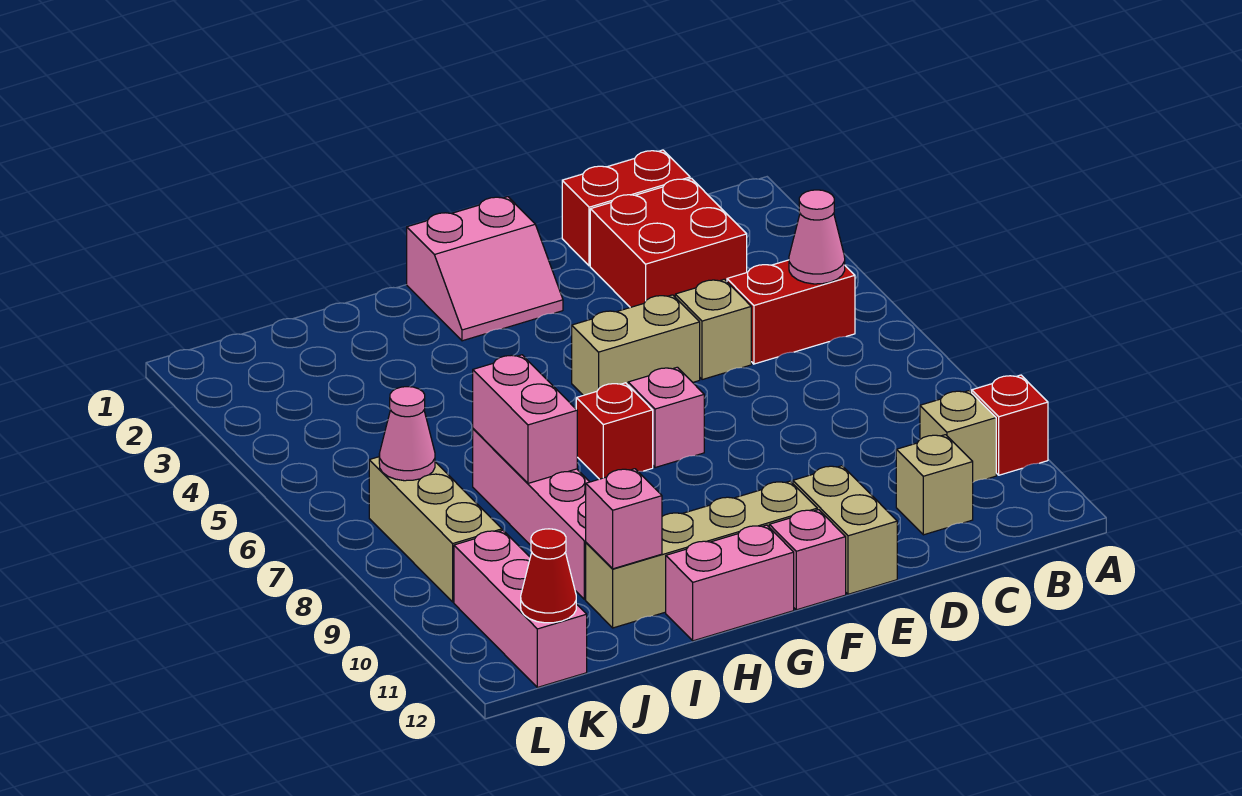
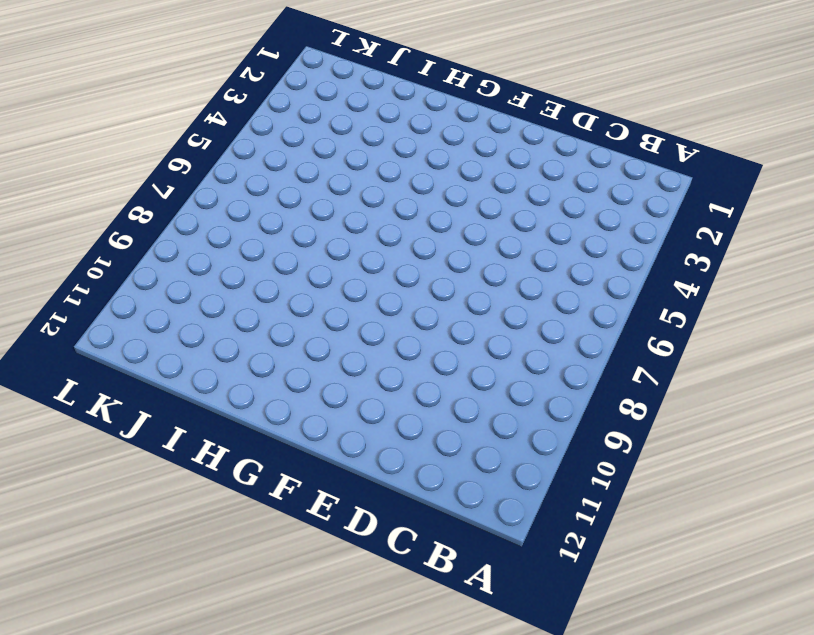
none -> red brick A10 level 1
none -> red brick B5:C5 level 1
none -> tan brick B10 level 1

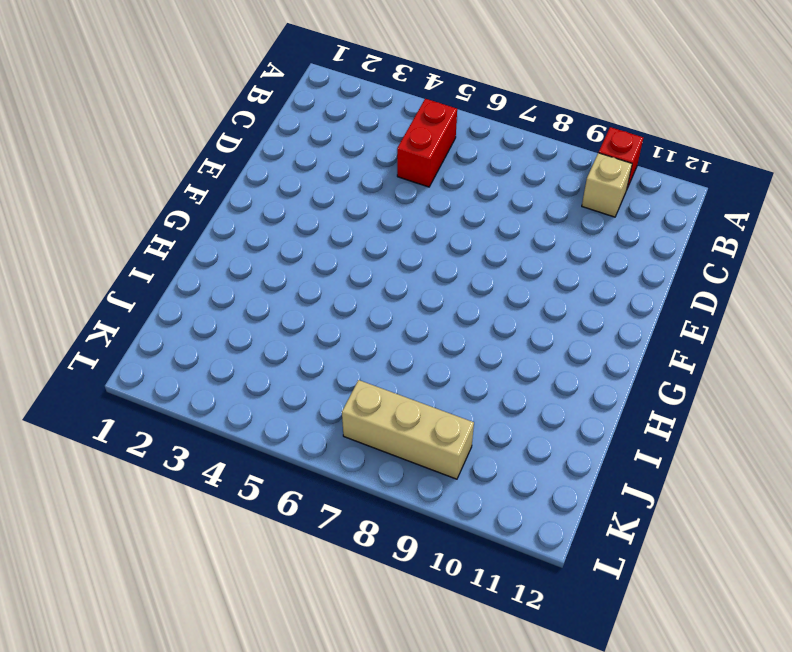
none -> red brick C1:D1 level 1
none -> red brick C2:D3 level 1
none -> tan brick C11 level 1

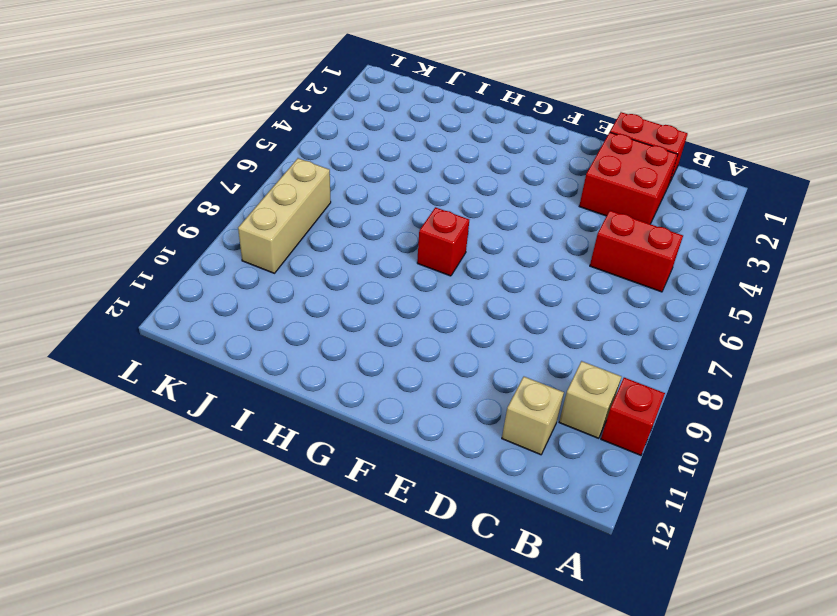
none -> tan brick D5 level 1
none -> tan brick E5:F5 level 1
none -> tan brick E11:E12 level 1

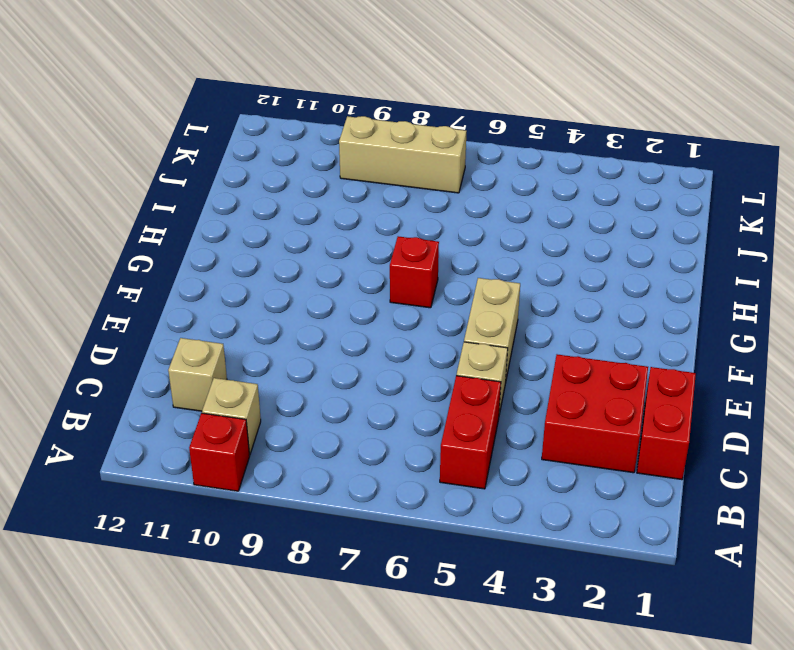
none -> tan brick E11:E12 level 1
none -> pink slope F1:G2 level 1 top 1
none -> pink brick F7 level 1

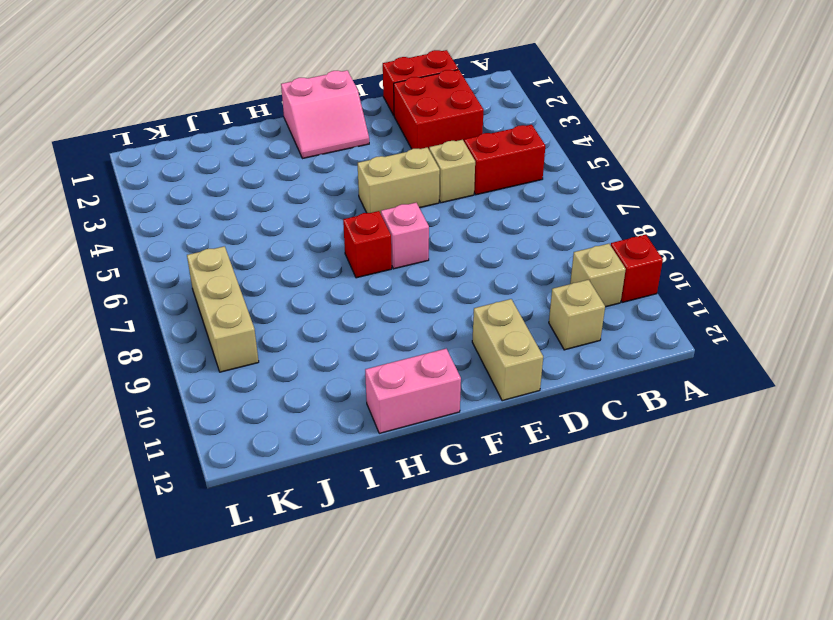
none -> tan brick F11:I11 level 1
none -> pink brick F12 level 1
none -> pink brick I7:I10 level 1

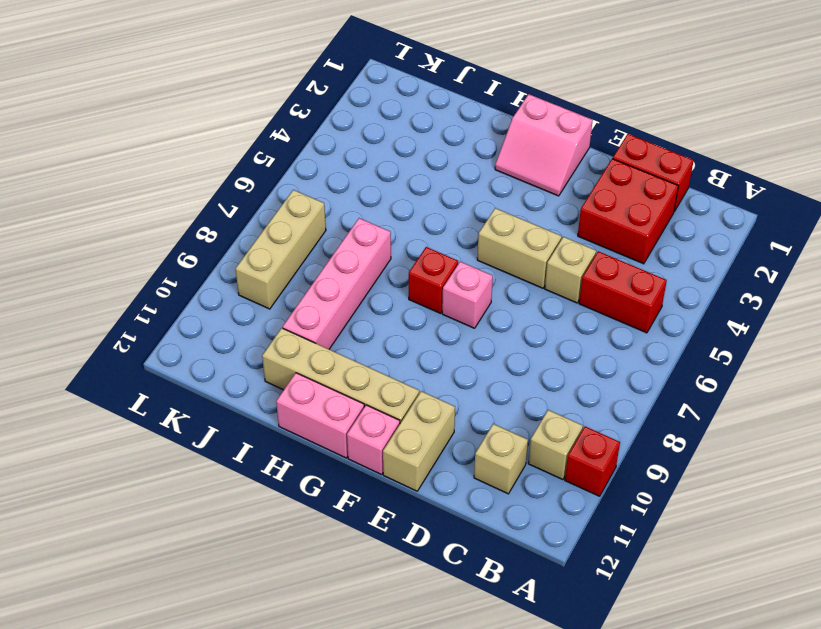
none -> pink brick K10:K12 level 1
none -> pink cone B5 level 2
none -> pink brick I7:I8 level 2

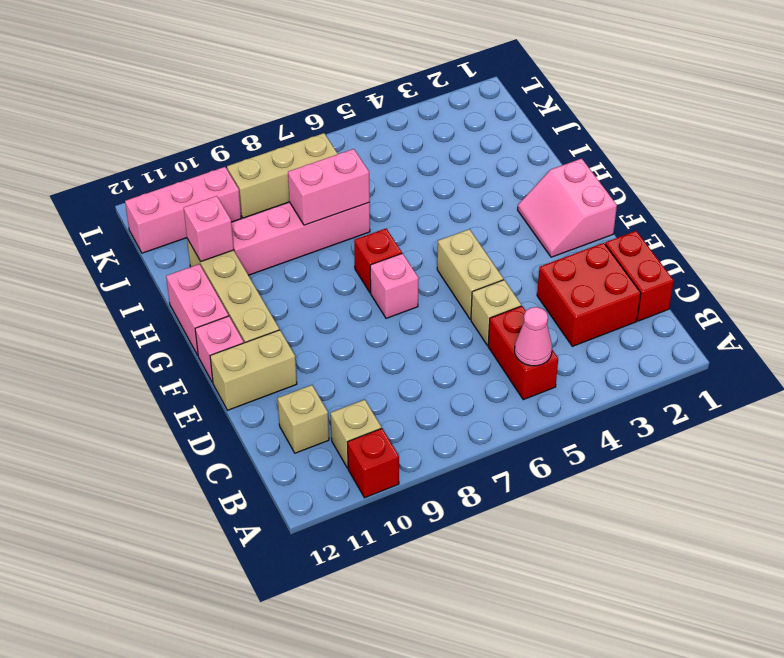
none -> pink cone K7 level 2
none -> red cone K12 level 2

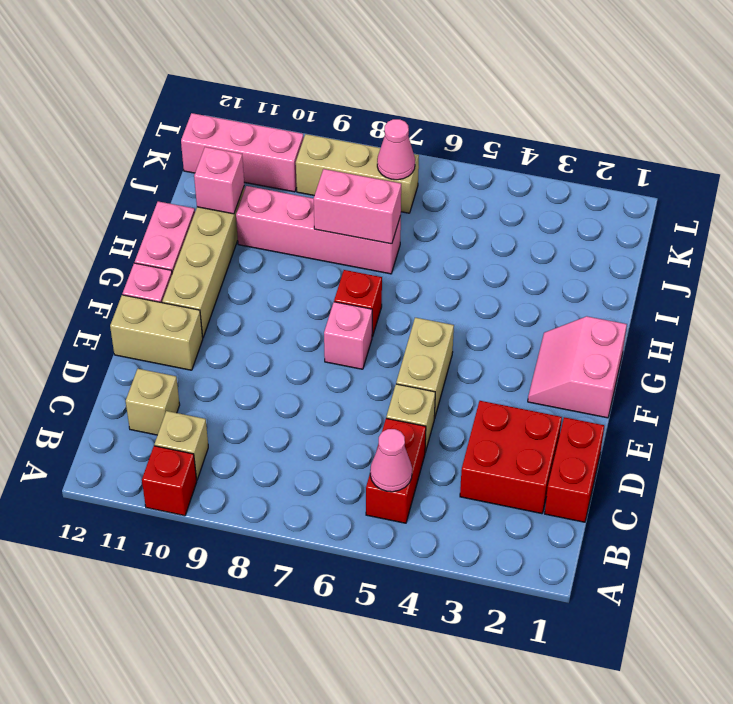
none -> red cone K12 level 2

